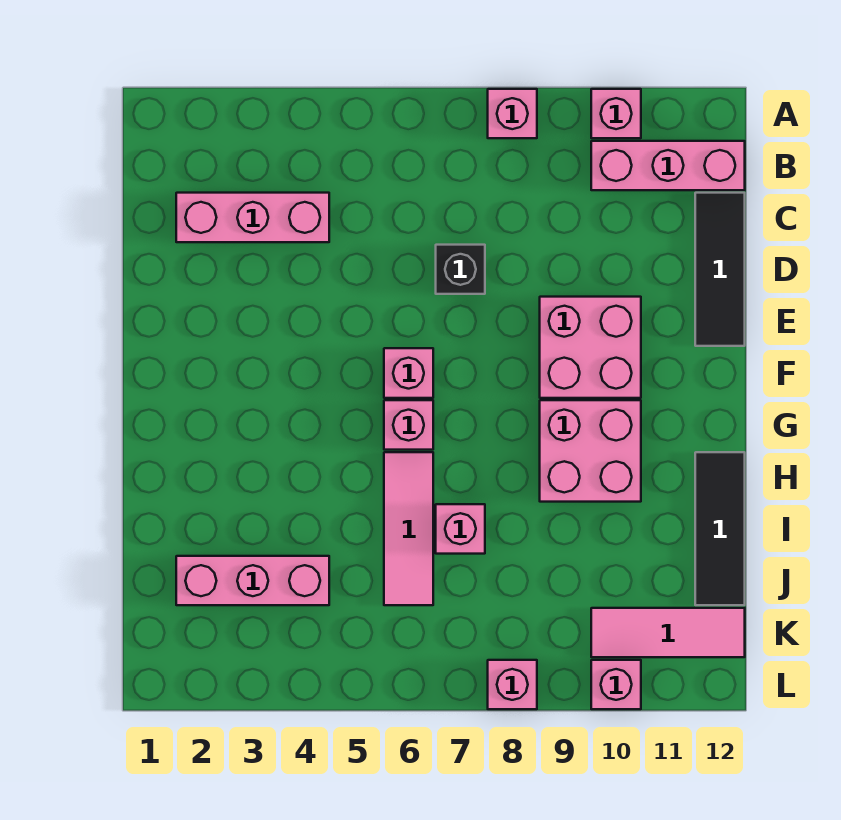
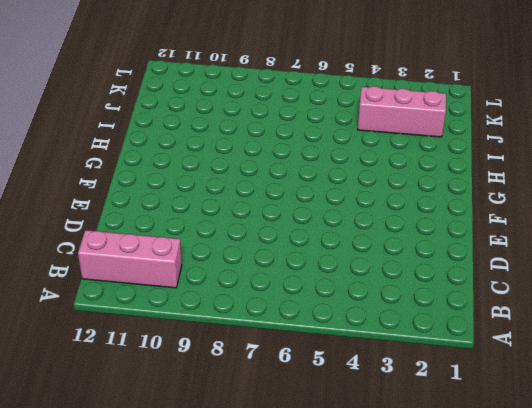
none -> pink brick A8 level 1
none -> pink brick A10 level 1
none -> pink brick C2:C4 level 1

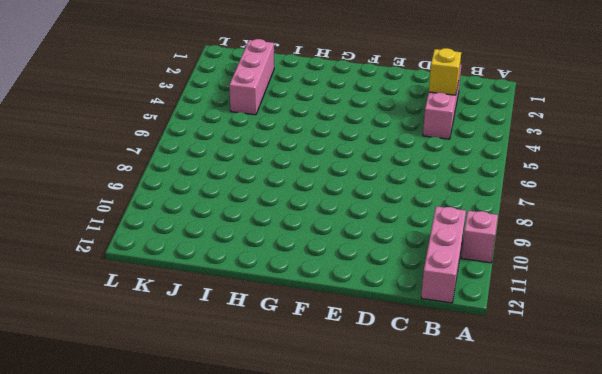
yellow brick C3 level 2 -> none
none -> pink brick A8 level 1
none -> black tile C12:E12 level 1
none -> black brick D7 level 1

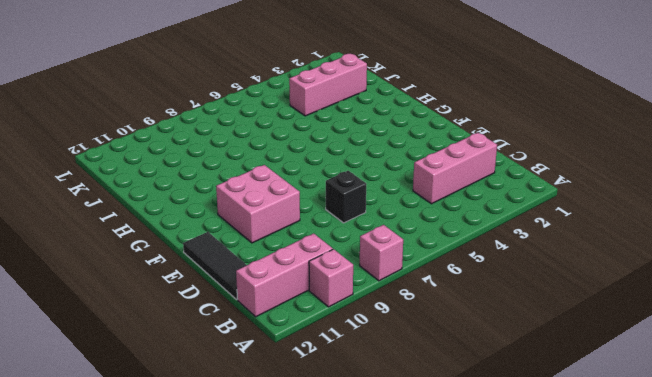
none -> pink brick F6 level 1
none -> pink brick G6 level 1
none -> pink brick G9:H10 level 1

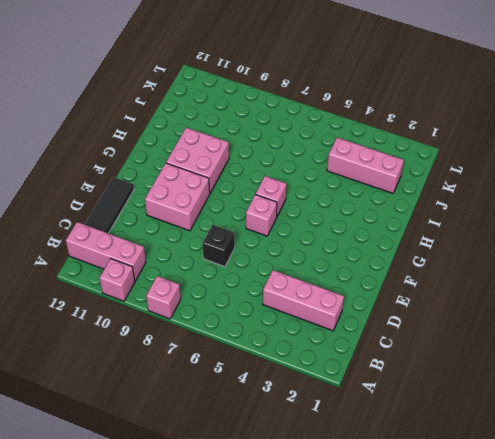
none -> pink tile H6:J6 level 1
none -> black tile H12:J12 level 1
none -> pink brick I7 level 1

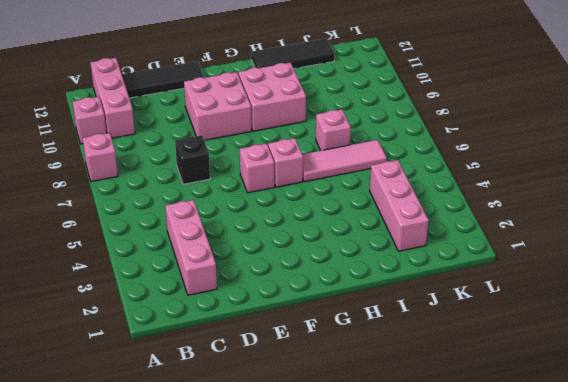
none -> pink tile K10:K12 level 1
none -> pink brick L8 level 1
none -> pink brick L10 level 1

